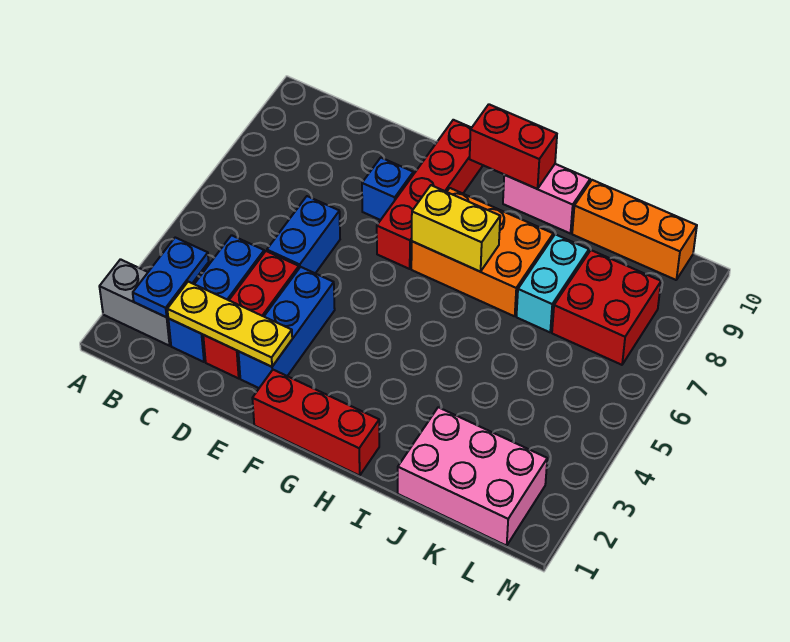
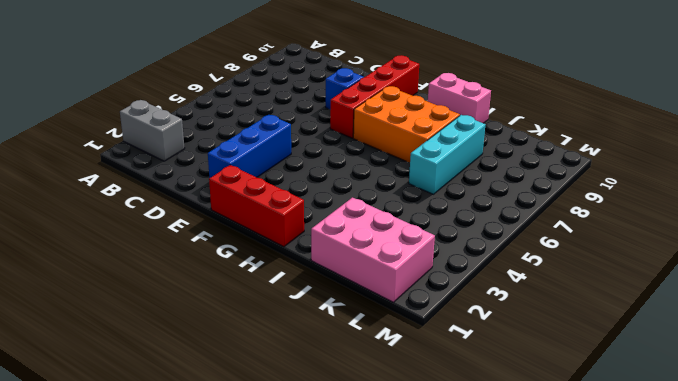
cyan brick J6:J8 level 1 -> cyan brick J7:J8 level 1
none -> blue brick C2:C4 level 1
none -> red brick D2:D4 level 1
none -> blue brick D5:D6 level 1

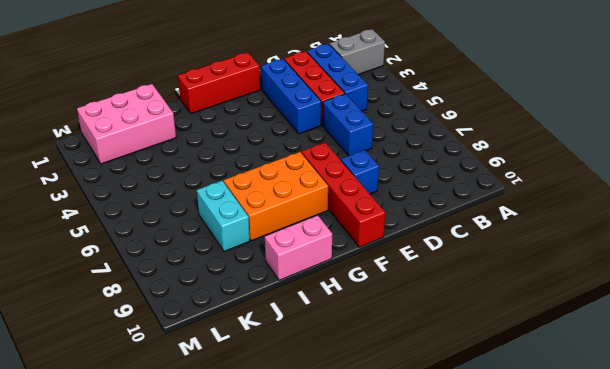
none -> orange brick J10:L10 level 1
none -> red brick K7:L8 level 1
none -> blue plate B2:B3 level 2

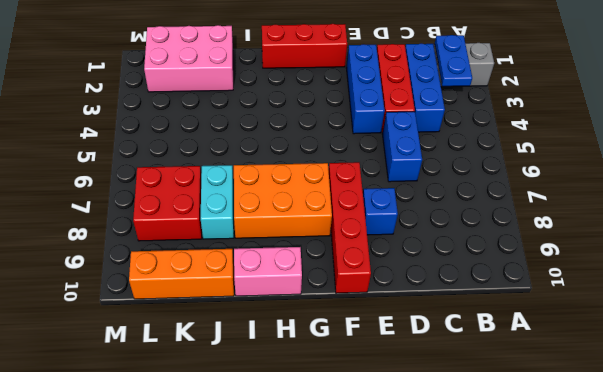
none -> yellow plate C2:E2 level 2
none -> yellow brick G7:H7 level 2
none -> red brick G10:H10 level 2

